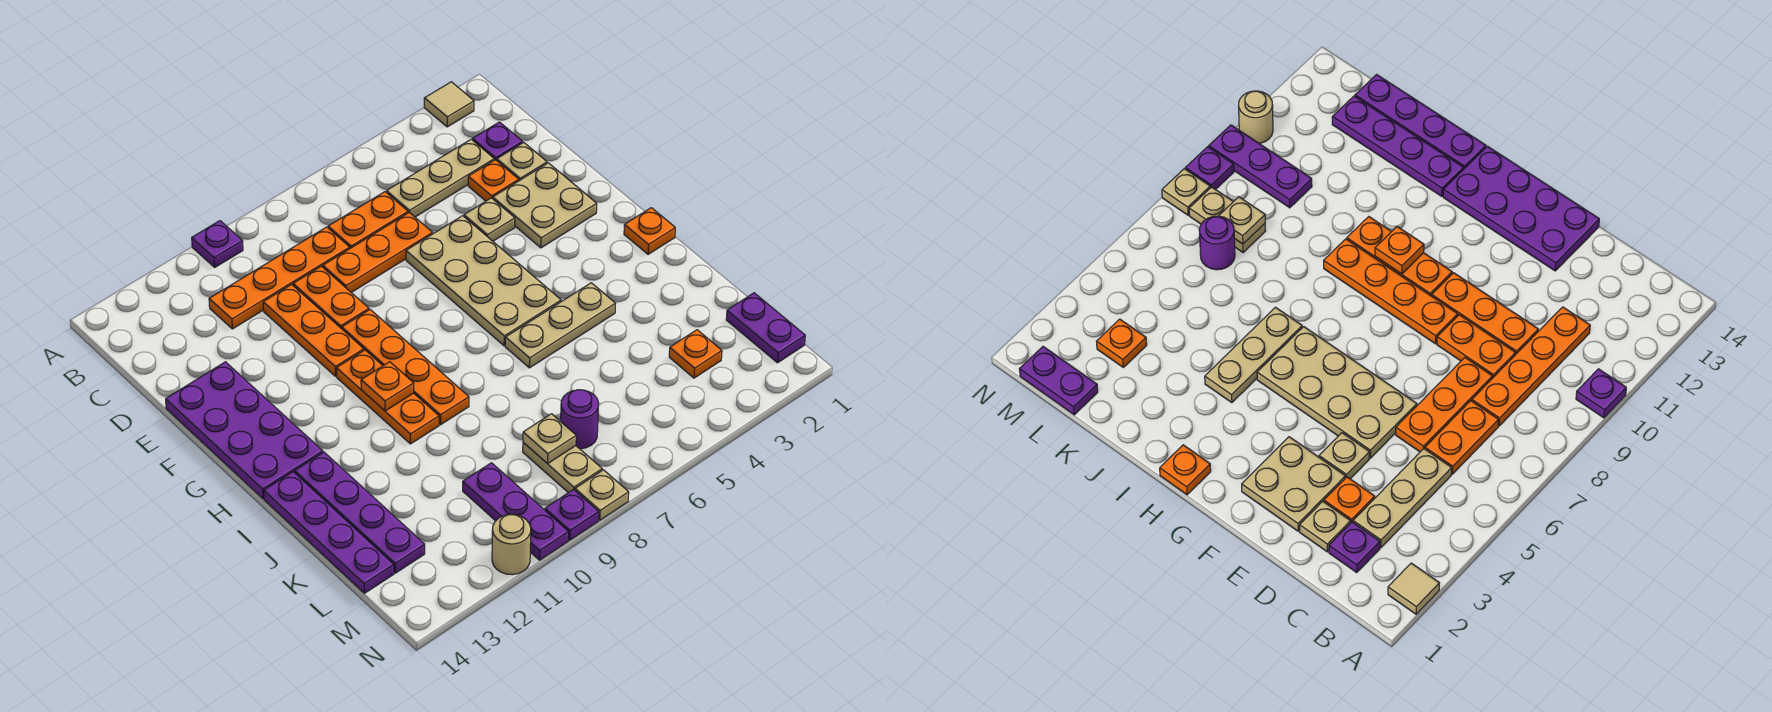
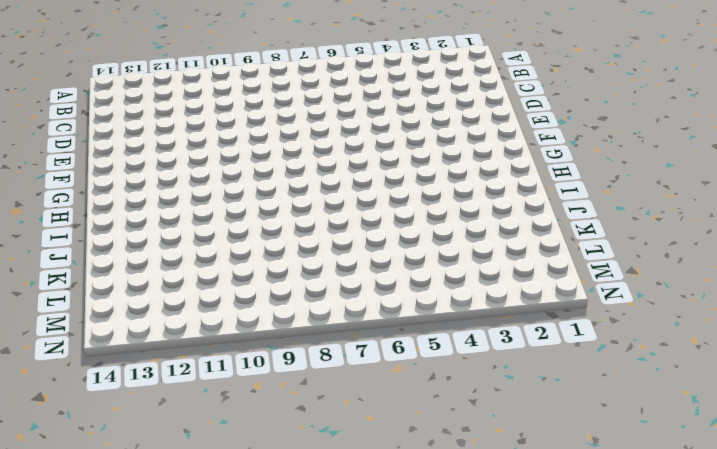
none -> tan tile A2 level 1
none -> purple plate A10 level 1
none -> purple plate C2 level 1
none -> tan plate C3:C5 level 1

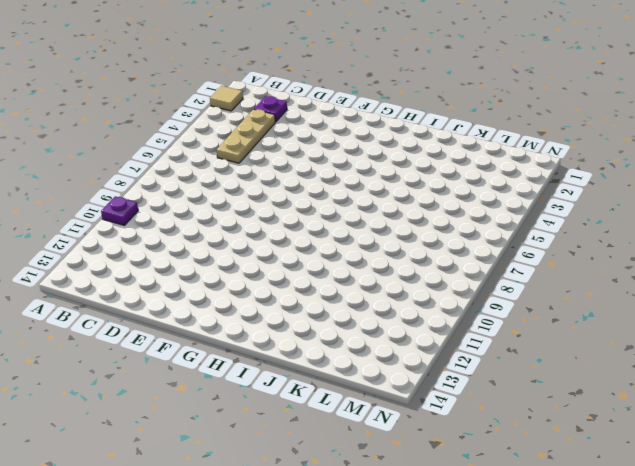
none -> orange plate C6:C7 level 1
none -> orange plate C8:C11 level 1
none -> tan plate D2 level 1
none -> orange plate D3 level 1

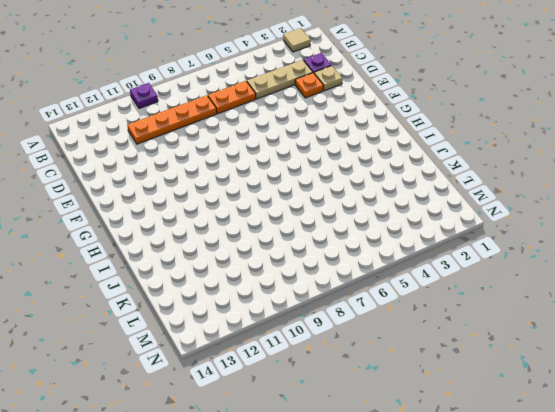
none -> orange plate D6:D8 level 1
none -> orange plate D9:E9 level 1
none -> orange plate D10:F10 level 1
none -> tan plate E2:F3 level 1

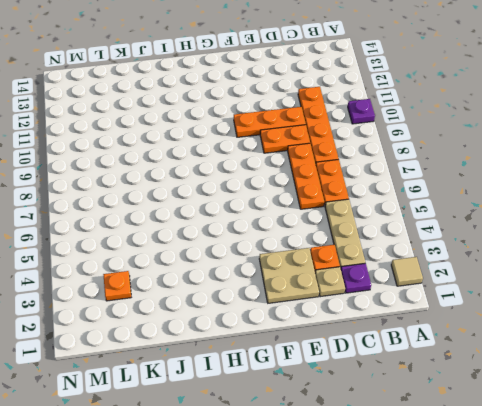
none -> tan plate E4 level 1
none -> tan plate E5:H6 level 1
none -> purple plate E13:H14 level 1
none -> orange plate F9:I9 level 1

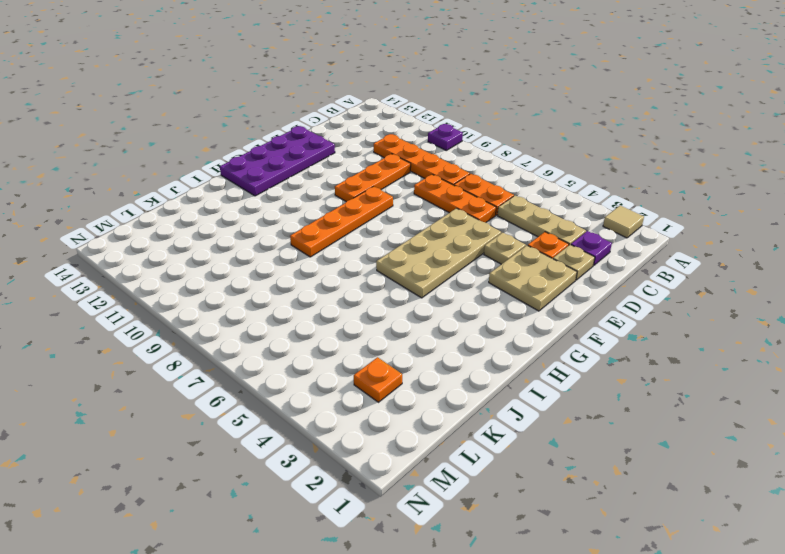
none -> orange plate D9:E9 level 1
none -> orange plate G10:I10 level 1
none -> orange plate H1 level 1
none -> tan plate I4:I6 level 1

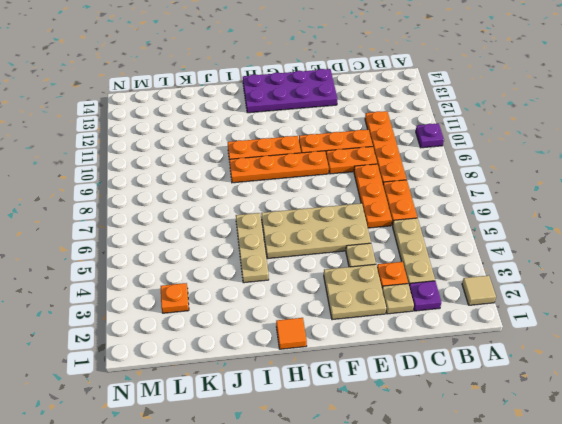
orange tile H1 level 1 -> orange plate H1 level 1
none -> purple plate I13:L13 level 1
none -> purple plate I14:L14 level 1
none -> purple plate L1:M1 level 1
none -> purple round brick L7 level 1

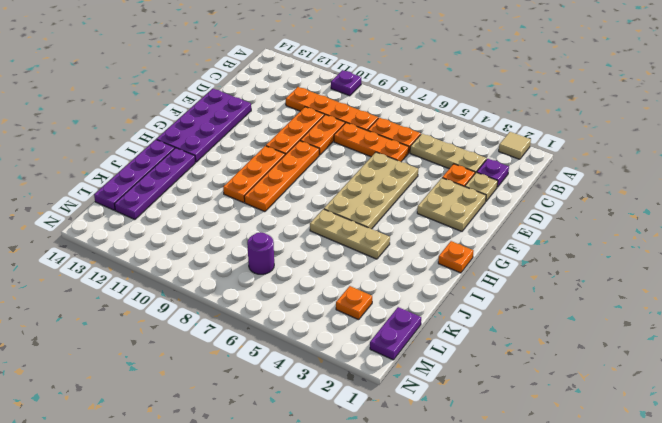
none -> tan plate E4 level 1
none -> tan plate L8:M8 level 1
none -> purple plate L10:N10 level 1
none -> tan plate N8 level 1

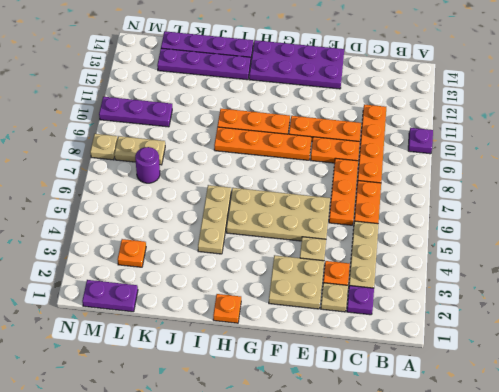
none -> tan tile A2 level 1
none -> purple plate N9 level 1
none -> tan round brick N11 level 1
none -> orange plate H10 level 2

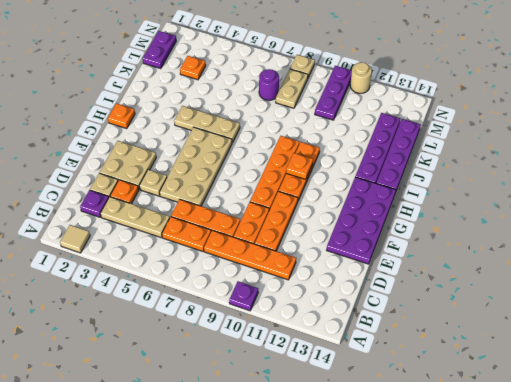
none -> purple plate N9 level 1
none -> tan plate L8 level 2

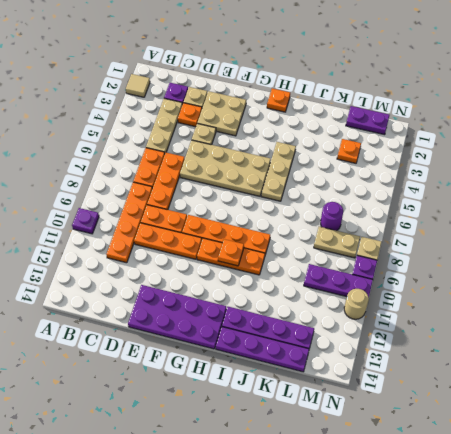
none -> tan plate L8 level 2

